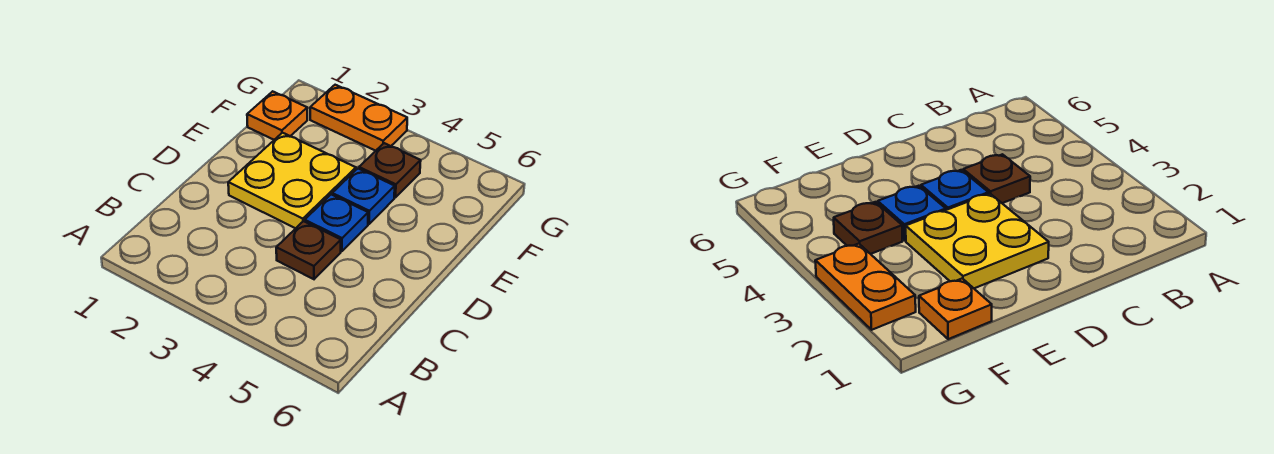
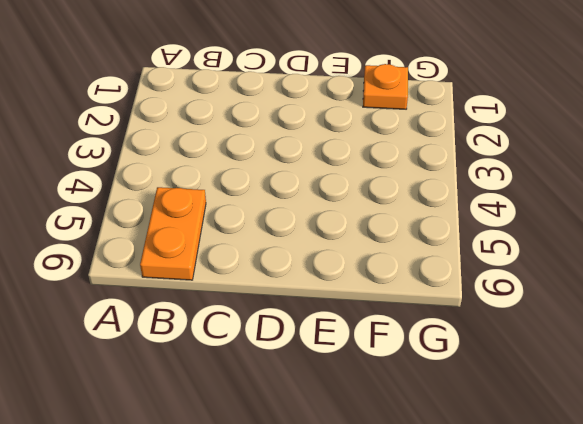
orange plate B5:B6 level 1 -> orange plate G2:G3 level 1
none -> brown plate C4 level 1
none -> yellow plate D2:E3 level 1

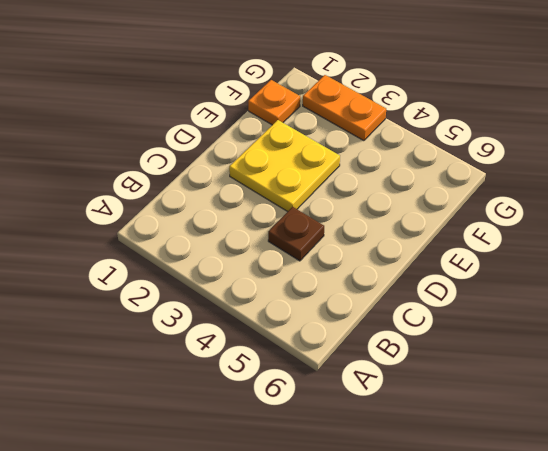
none -> blue plate D4 level 1
none -> blue plate E4 level 1

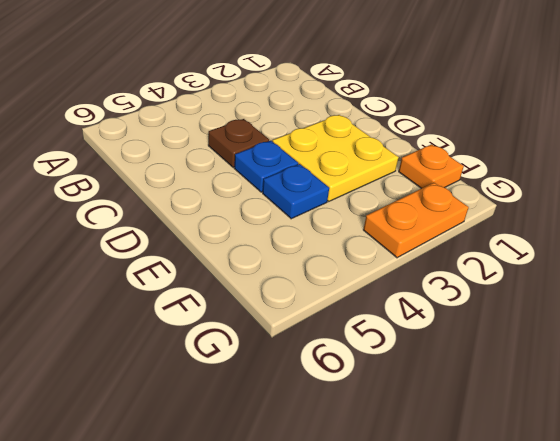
none -> brown plate F4 level 1

